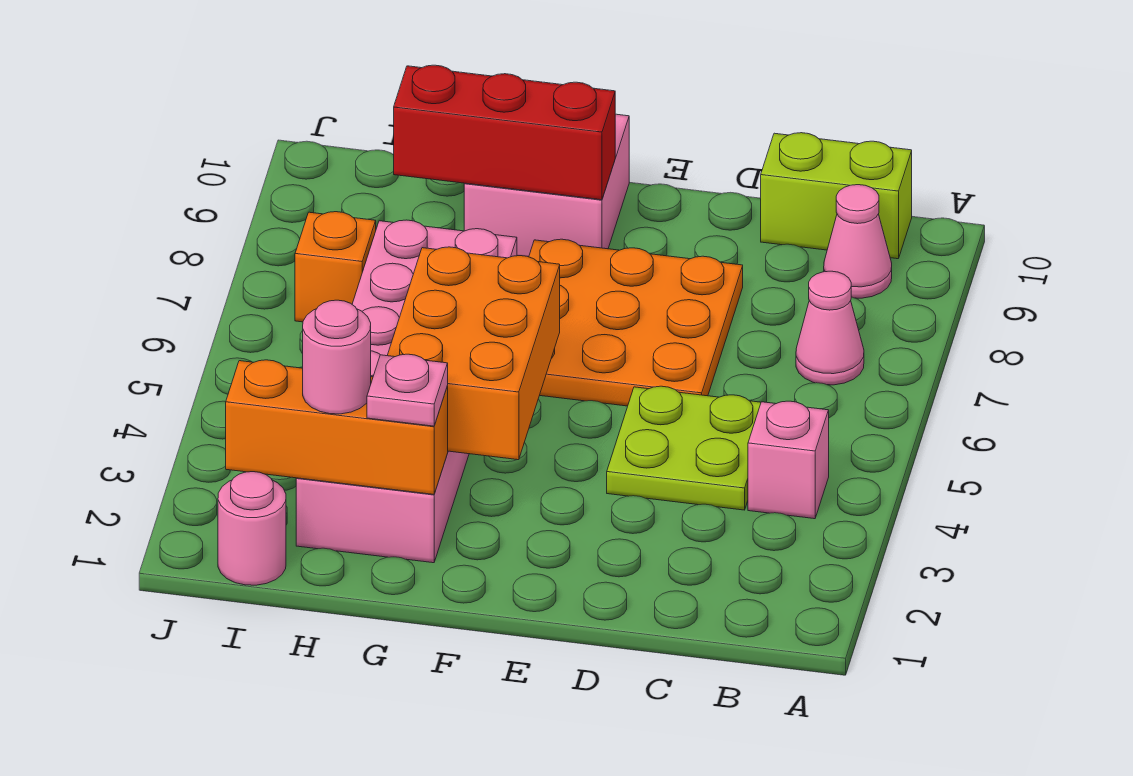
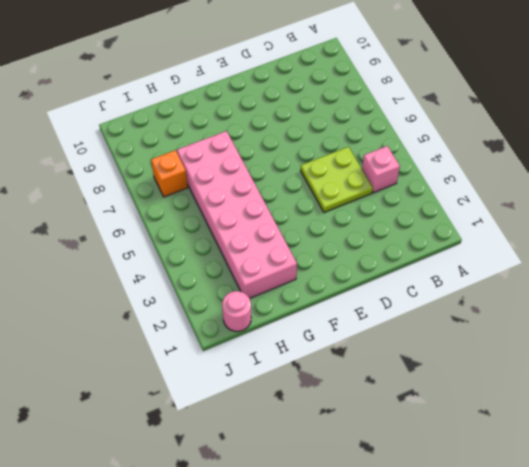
none -> pink cone B7 level 1
none -> pink cone B9 level 1
none -> lime brick B10:C10 level 1

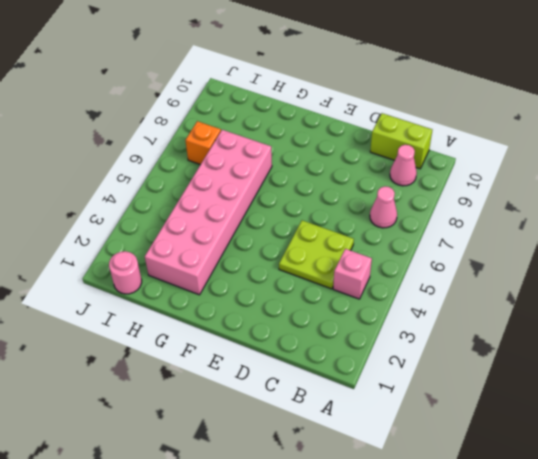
none -> orange plate D6:F8 level 1
none -> pink brick F9:G10 level 1
none -> orange brick F3:G5 level 2

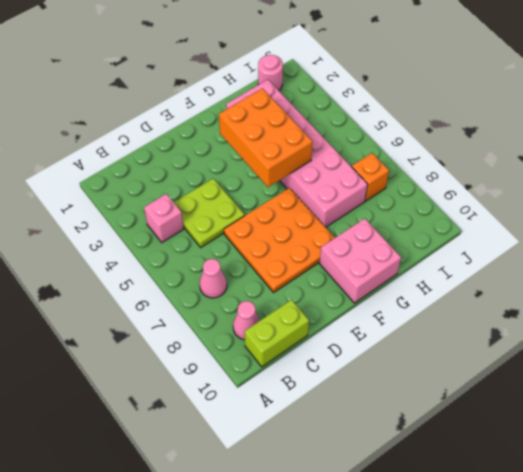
none -> red brick F9:H9 level 2
none -> orange brick G2:I2 level 2
none -> pink plate G2 level 3

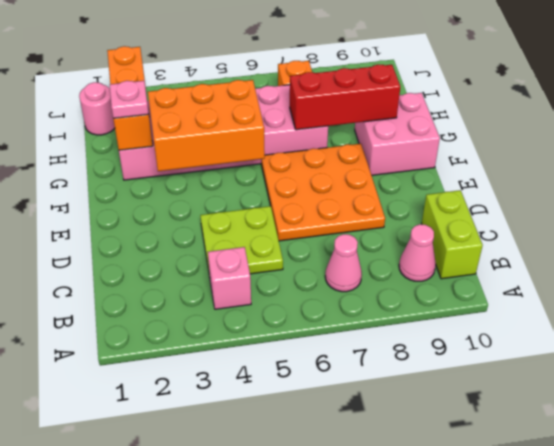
red brick G7:G9 level 2 -> red brick F9:H9 level 2
none -> pink round brick H2 level 3

